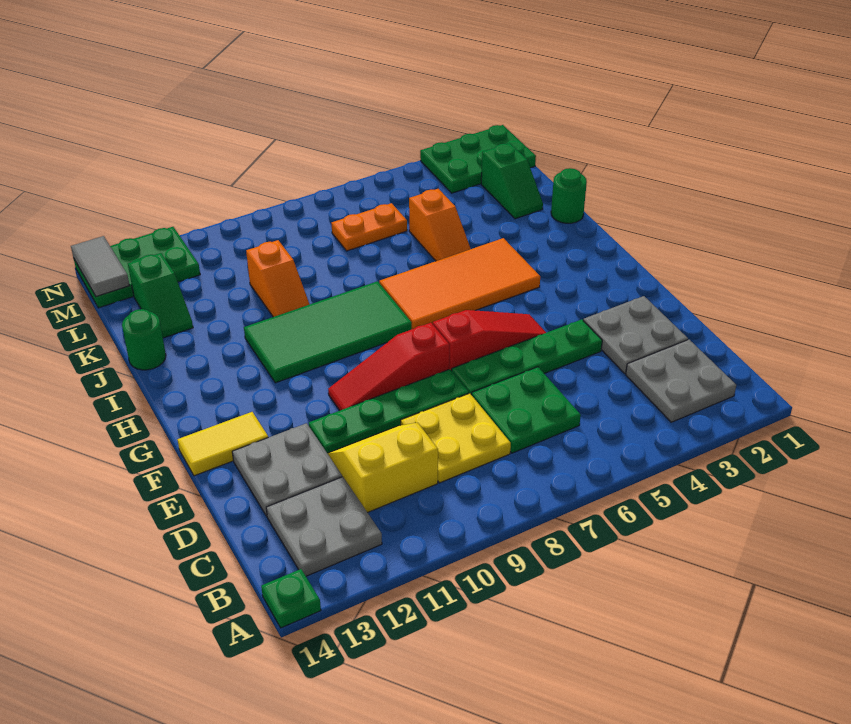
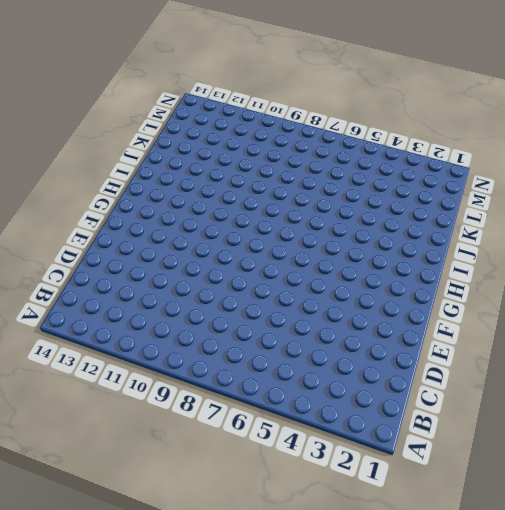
none -> green plate A14 level 1
none -> grey plate B2:C3 level 1
none -> grey plate B12:C13 level 1

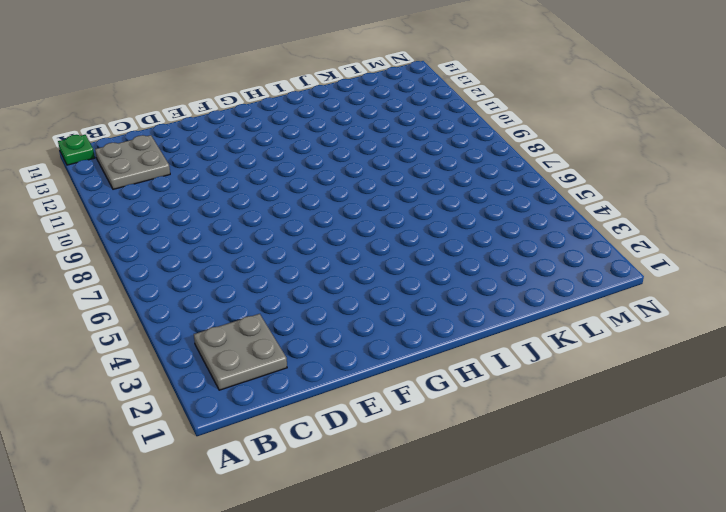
none -> green plate C6:D7 level 1
none -> yellow plate C8:D9 level 1
none -> yellow slope C10:D11 level 1 top C

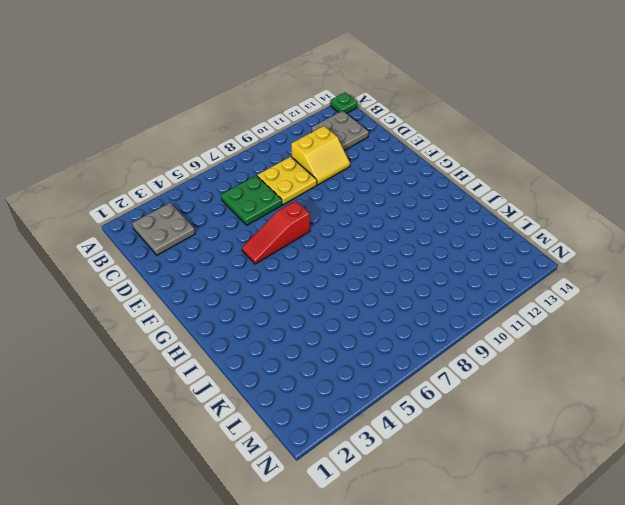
none -> grey plate D2:E3 level 1
none -> grey plate D12:E13 level 1
none -> green plate E4:E7 level 1

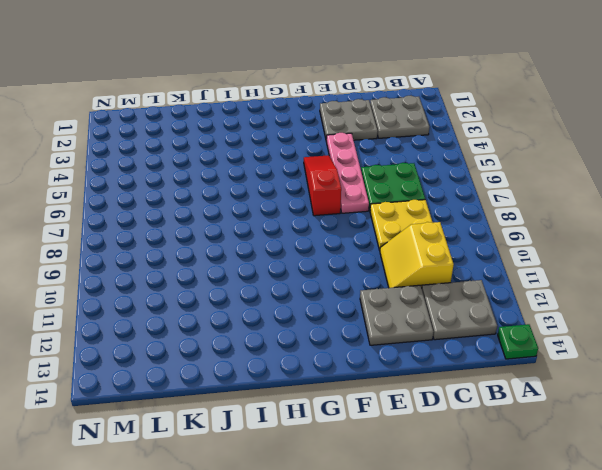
pink plate E4:E7 level 1 -> green plate E4:E7 level 1
none -> green plate E8:E11 level 1
none -> red slope F8:F10 level 1 top 8
none -> yellow tile F13:F14 level 1

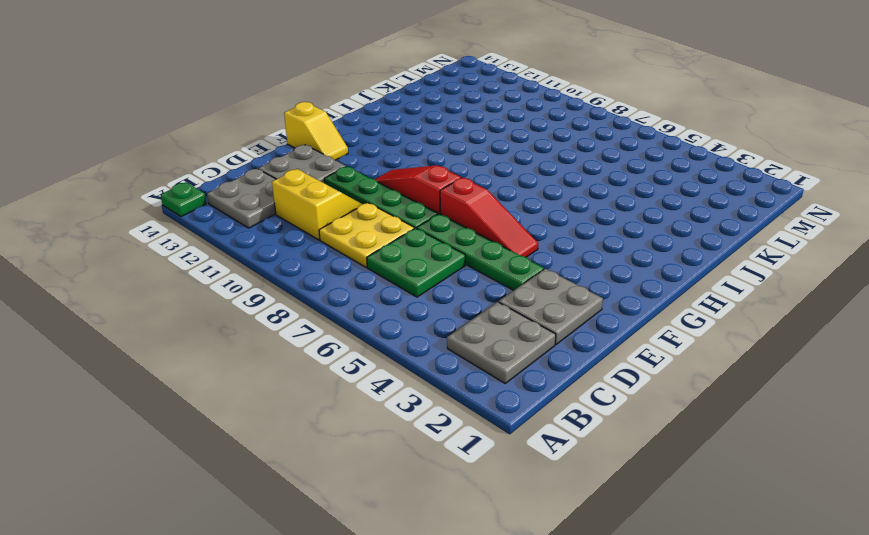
yellow slope F13:F14 level 1 top 14 -> yellow tile F13:F14 level 1
none -> orange tile H4:I7 level 1
none -> green tile H8:I11 level 1
none -> green round brick J1 level 1

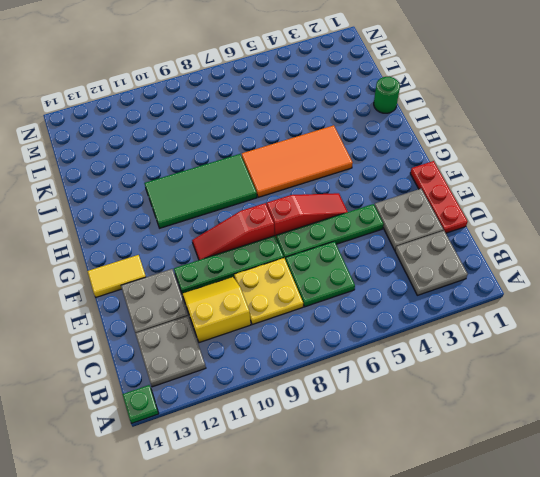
red plate D1:F1 level 1 -> none
none -> orange slope J5:K5 level 1 top K
none -> orange slope J10:K10 level 1 top K
none -> green round brick J14 level 1

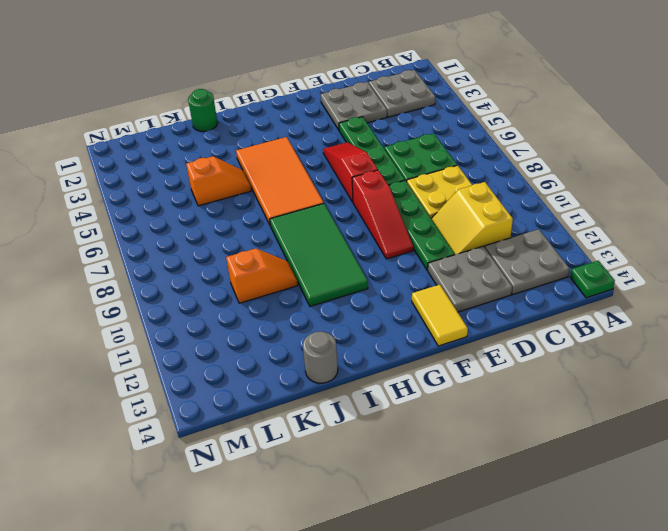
grey round brick J14 level 1 -> green round brick J14 level 1
none -> green slope K2:L2 level 1 top L
none -> green slope K13:L13 level 1 top L
none -> orange plate L6:L7 level 1

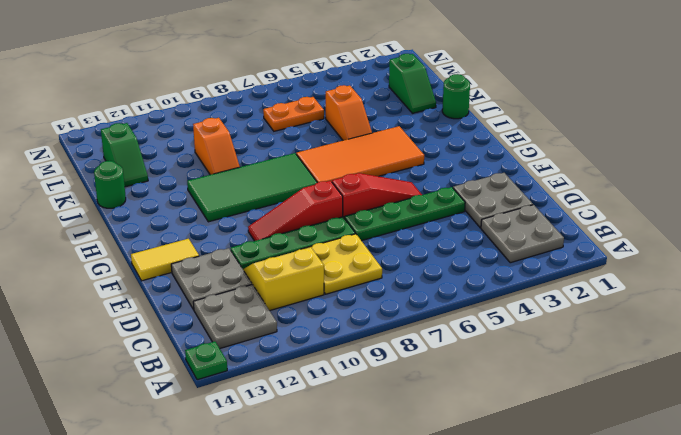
none -> green plate C6:D7 level 1
none -> green plate M1:N3 level 1
none -> green plate M12:N14 level 1

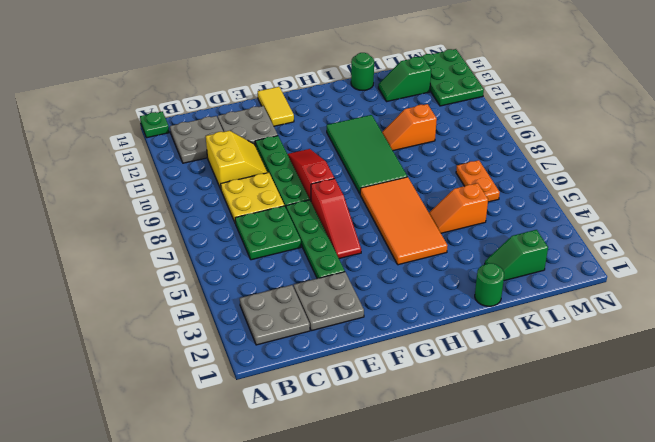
none -> green plate M1:N3 level 1
none -> grey tile M14:N14 level 2

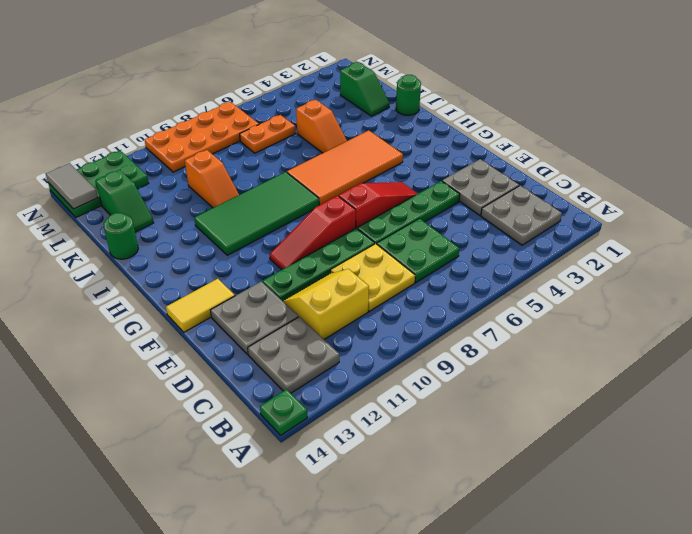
orange plate M7:N10 level 1 -> none
none -> green plate M1:N3 level 1

